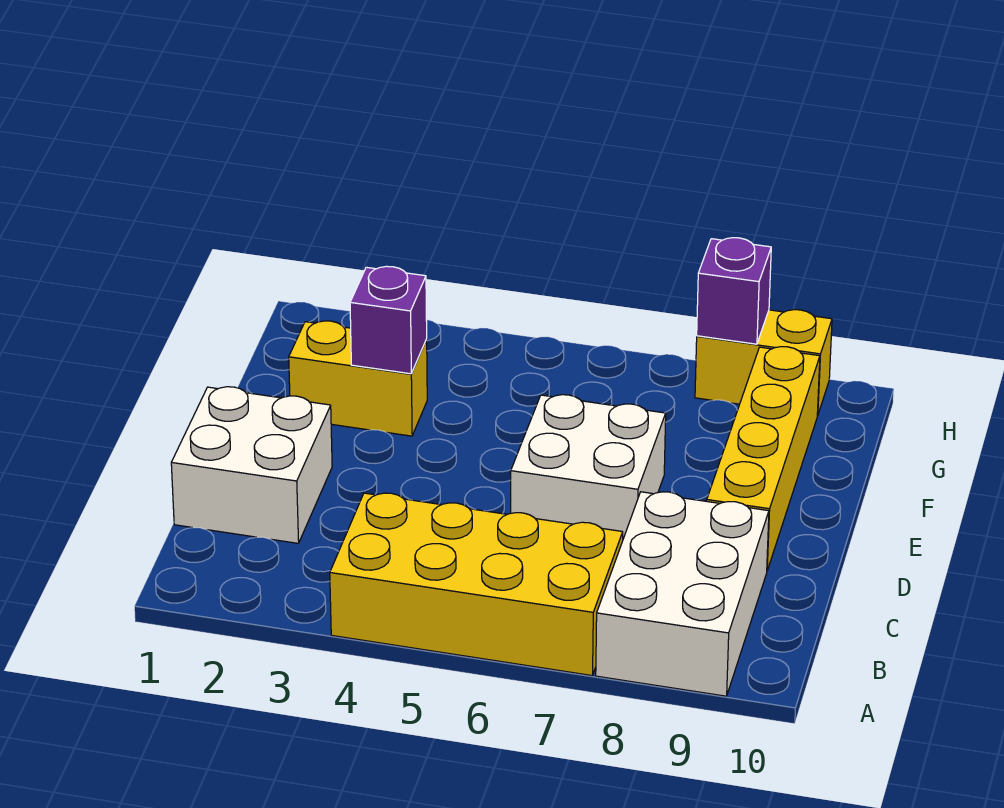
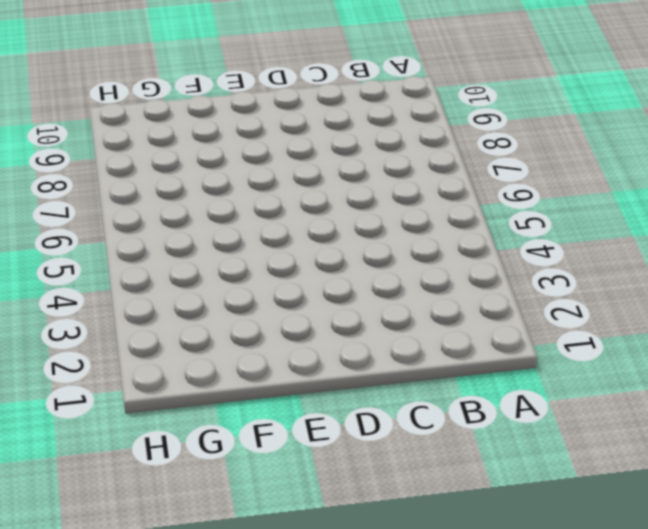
none -> yellow brick A4:B7 level 1
none -> white brick A8:C9 level 1

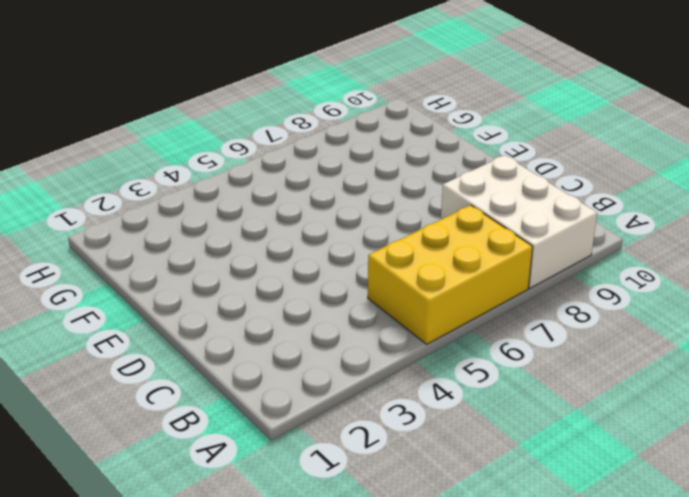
yellow brick A5:B7 level 1 -> yellow brick A4:B7 level 1
none -> white brick C1:D2 level 1
none -> white brick D6:E7 level 1

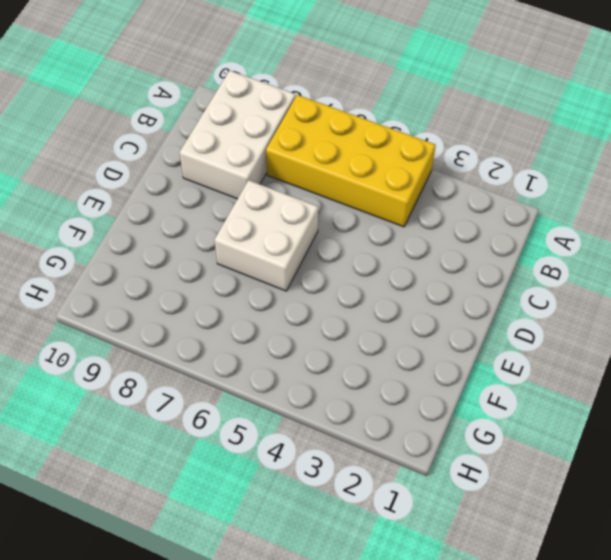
none -> white brick C1:D2 level 1
none -> yellow brick D9:G9 level 1

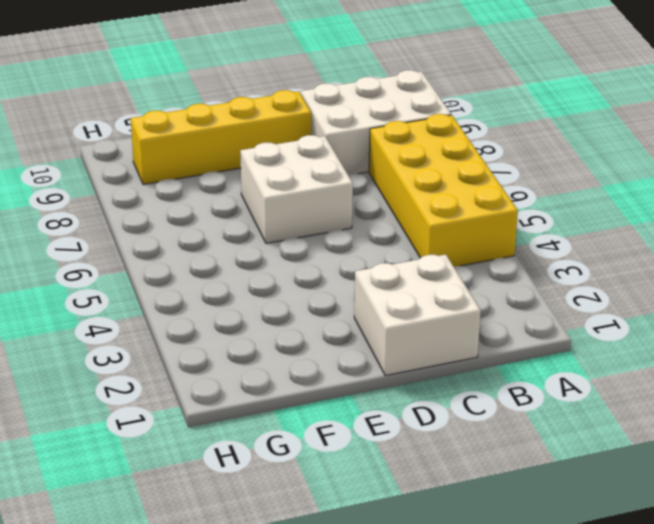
none -> yellow brick F2:F3 level 1
none -> yellow brick H8:H9 level 1

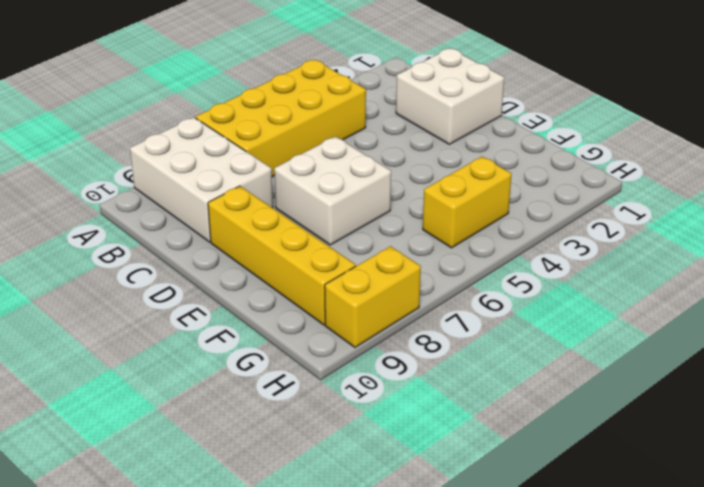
yellow brick G4:G5 level 1 -> yellow brick F2:F3 level 1
none -> purple brick F3 level 2
none -> purple brick H8 level 2

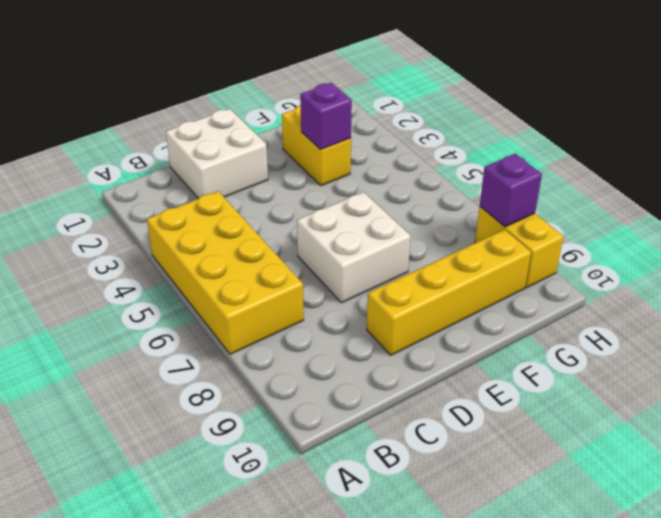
none -> white brick A8:C9 level 1

